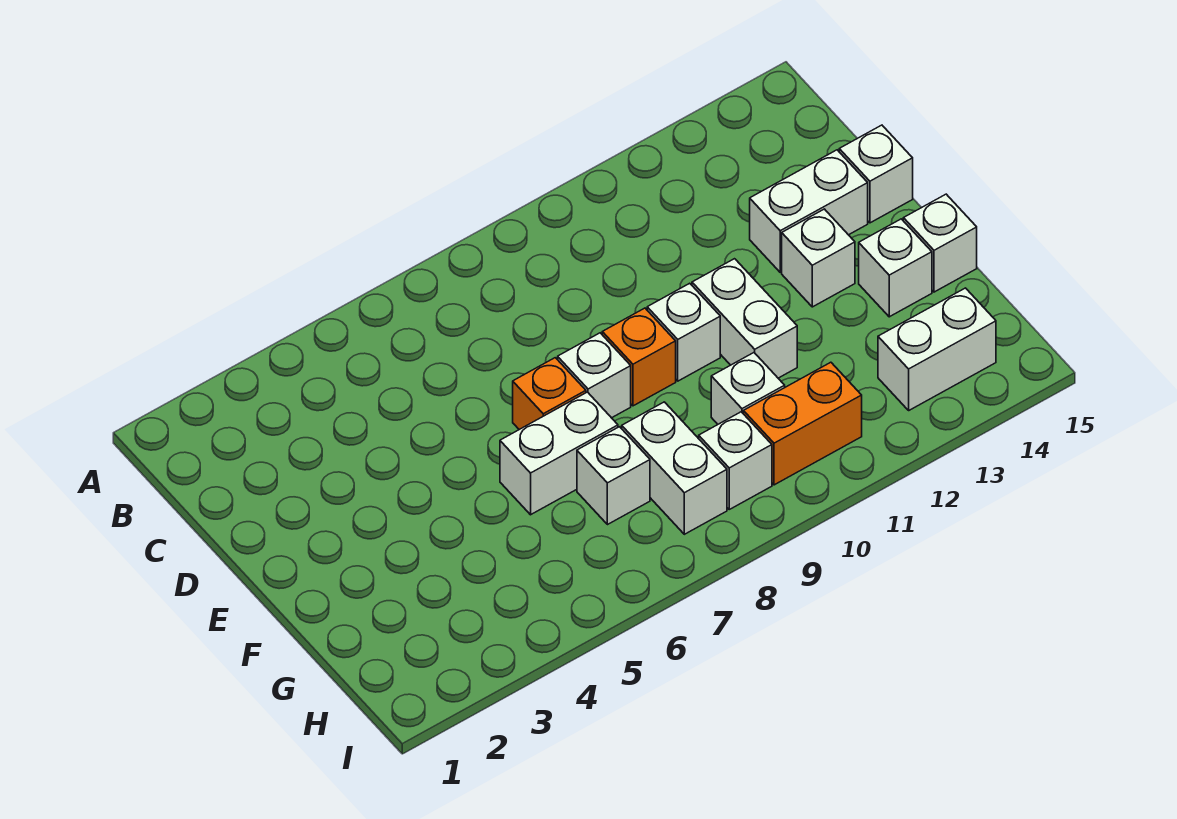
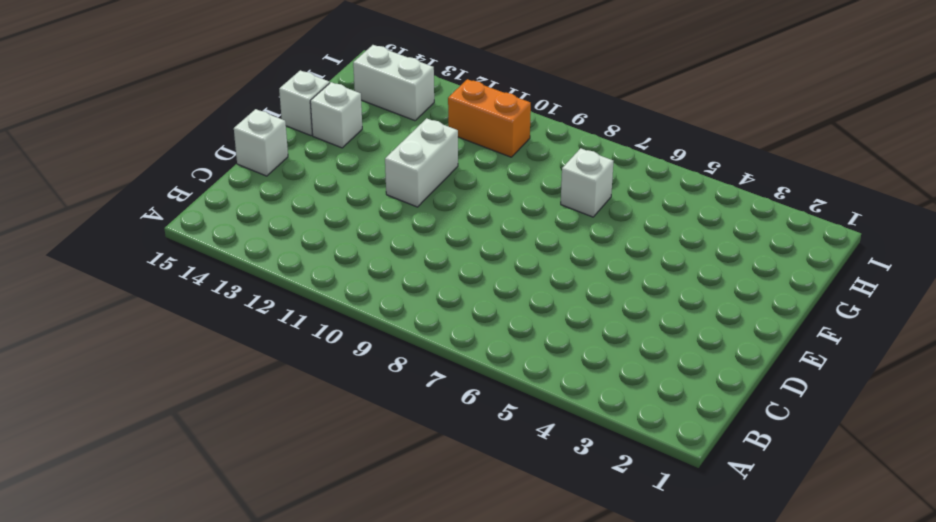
none -> white brick D13:D14 level 1
none -> orange brick E7 level 1
none -> white brick E8 level 1

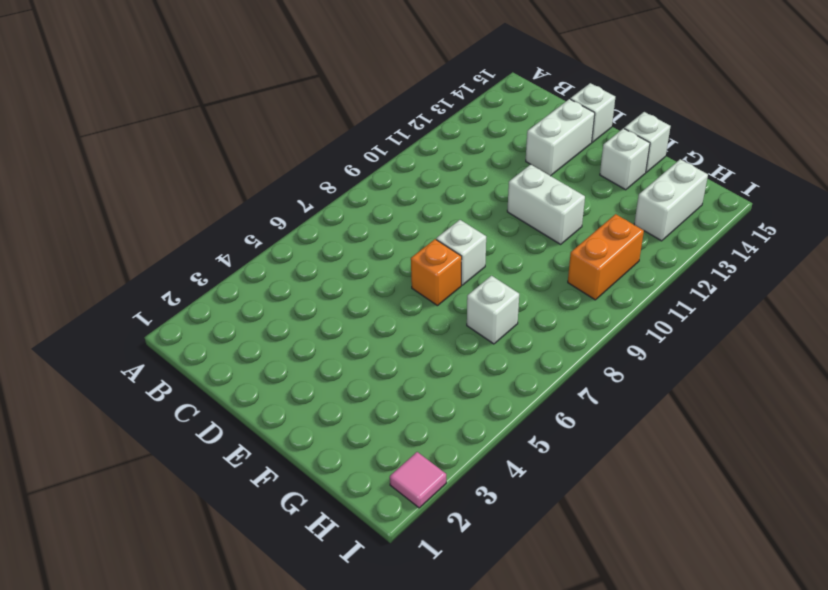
pink tile I2 level 1 -> none
none -> orange brick E9 level 1
none -> white brick E10 level 1
none -> white brick E13 level 1

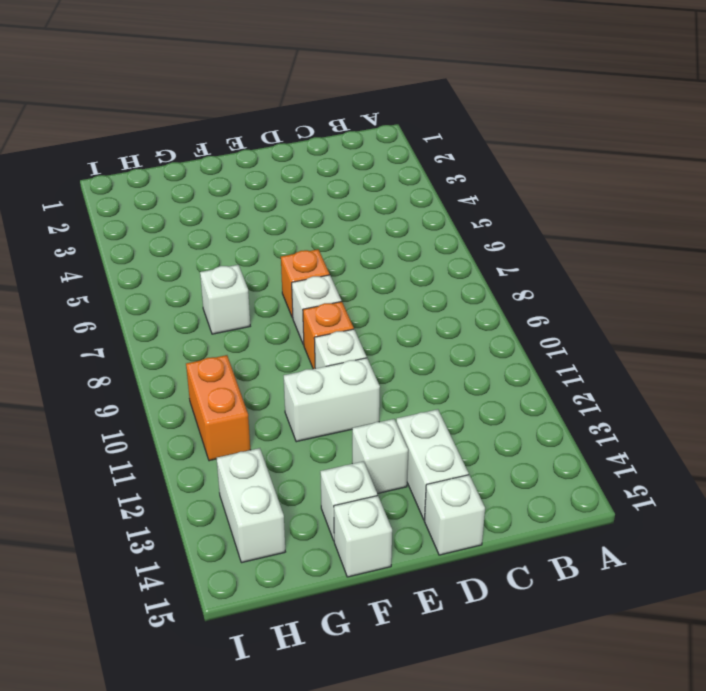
none -> white brick F6:F7 level 1
none -> white brick G8:H8 level 1
none -> white brick G10 level 1

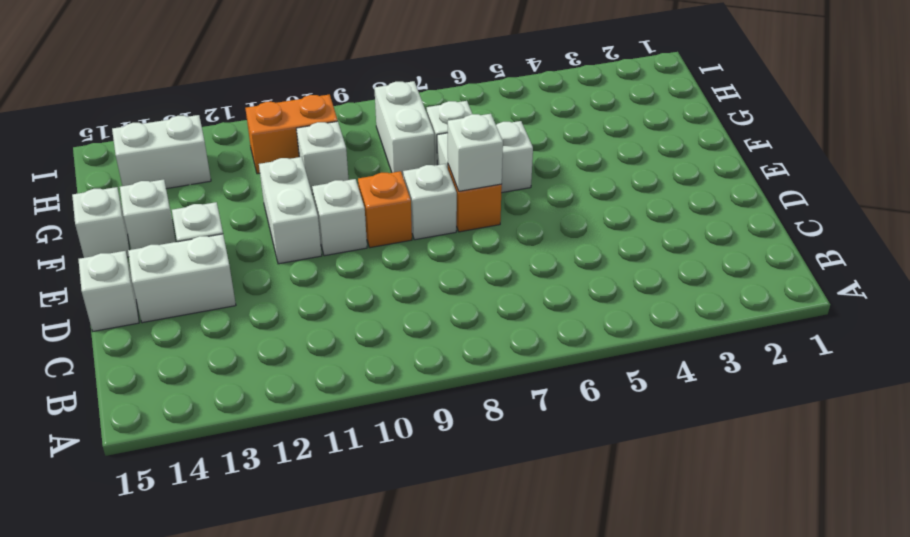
white brick E7 level 2 -> white brick H9 level 1

